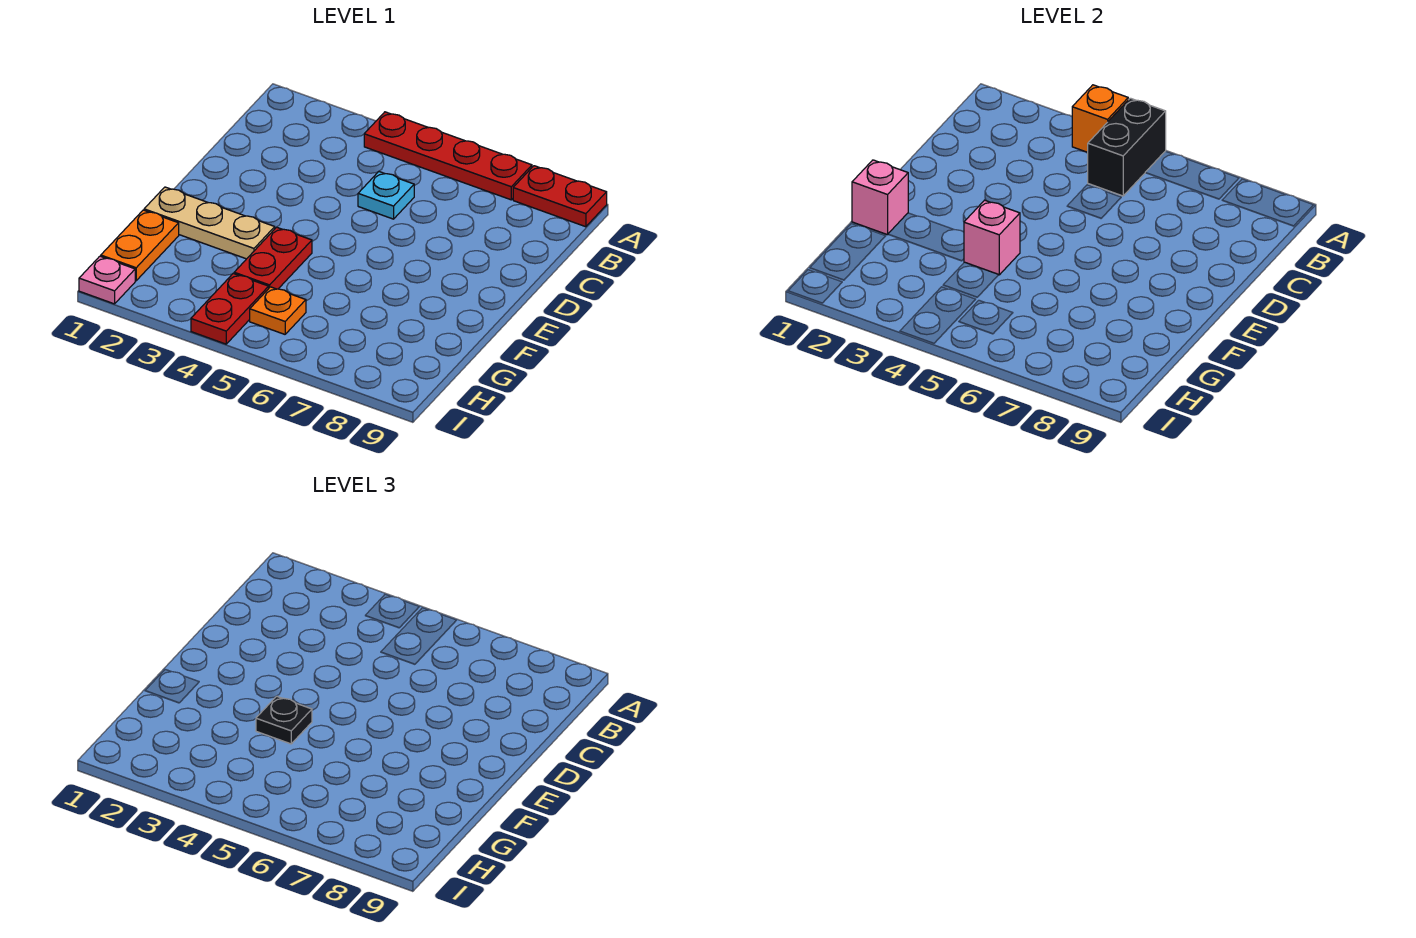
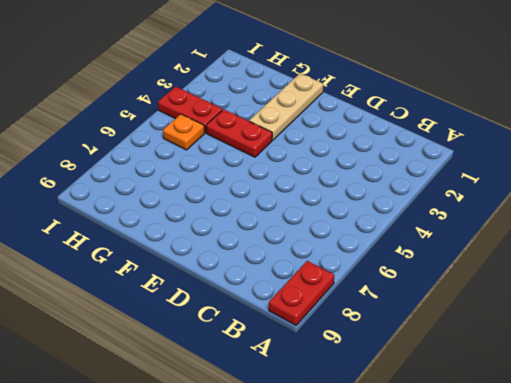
none -> red plate A4:A7 level 1
none -> cyan plate C5 level 1
none -> orange plate G1:H1 level 1

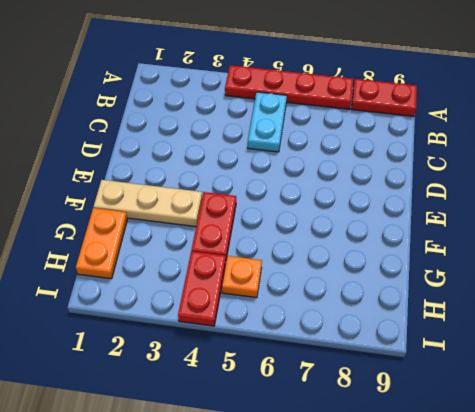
cyan plate B5:C5 level 1 -> cyan plate C5 level 1
none -> pink plate I1 level 1
none -> orange brick A4 level 2
none -> black brick A5:B5 level 2

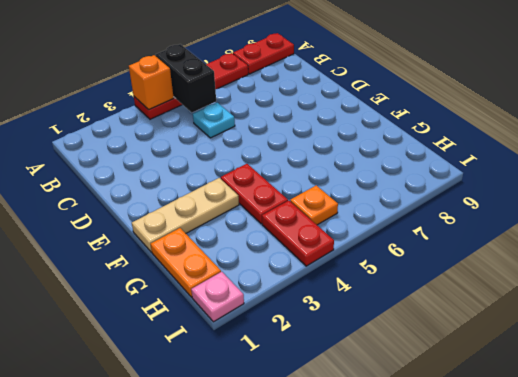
none -> pink brick F1 level 2
none -> pink brick F4 level 2
none -> black plate F4 level 3

